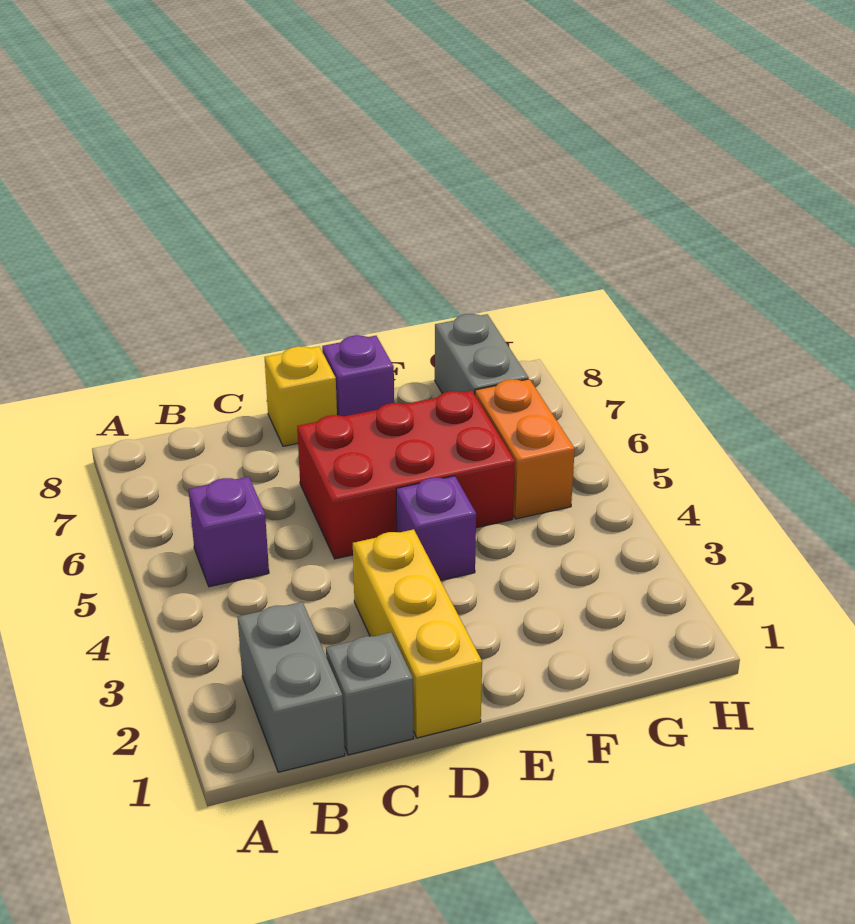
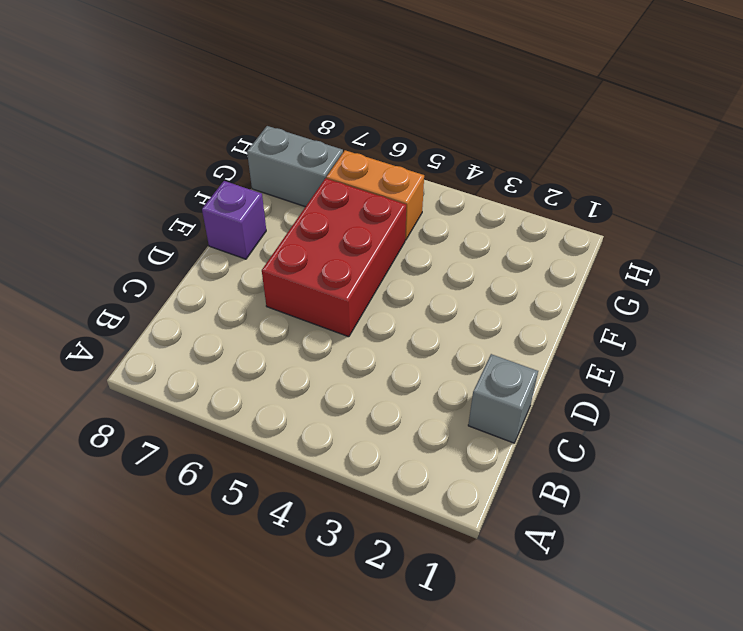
none -> grey brick B1:B2 level 1
none -> purple brick B5 level 1

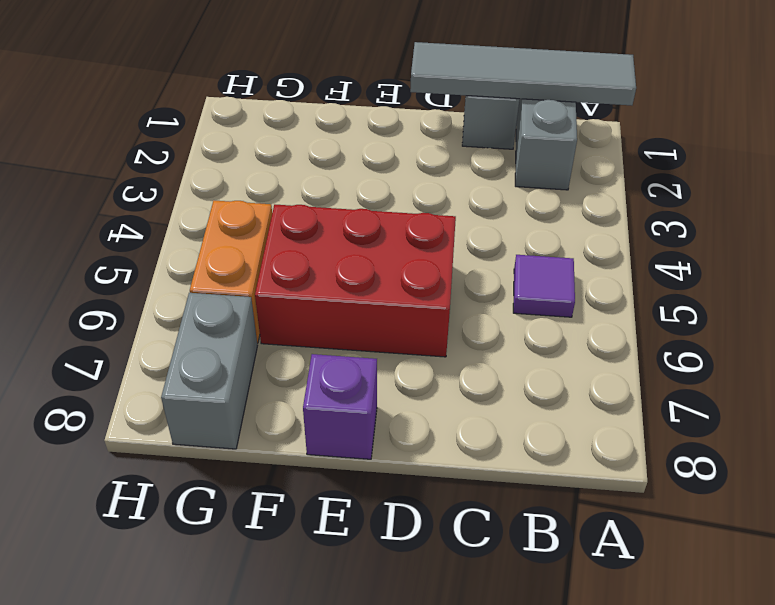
grey tile A1:D1 level 2 -> none
purple tile B5 level 1 -> purple brick B5 level 1
none -> yellow brick D1:D3 level 1
none -> yellow brick D8 level 1

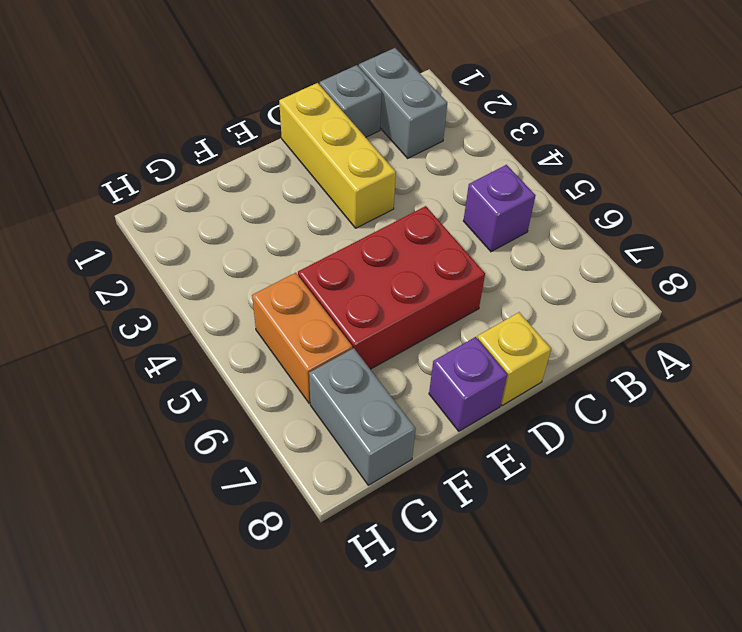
none -> purple brick E4 level 1

